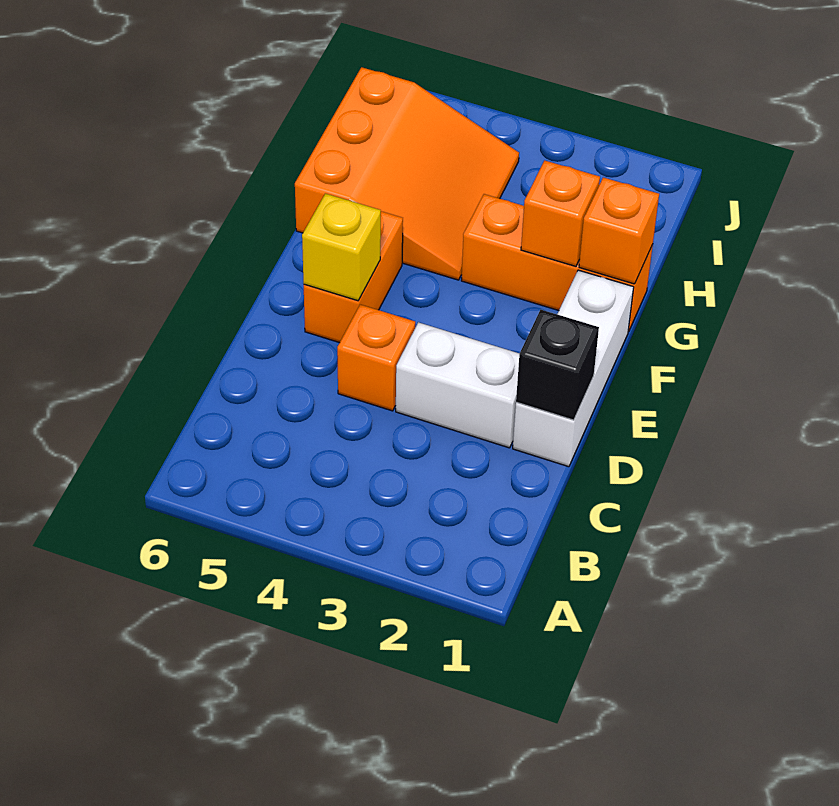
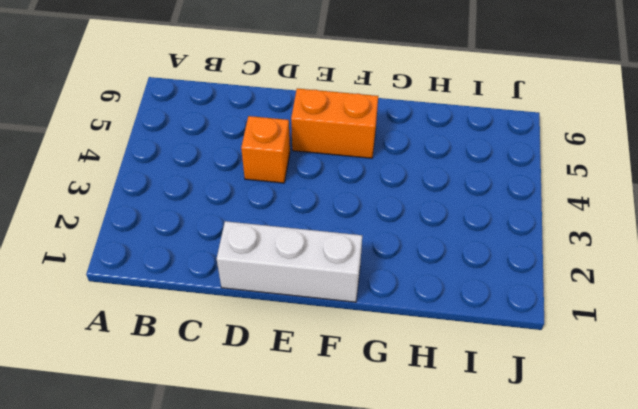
none -> white brick D2:D3 level 1
none -> orange brick G1:G3 level 1

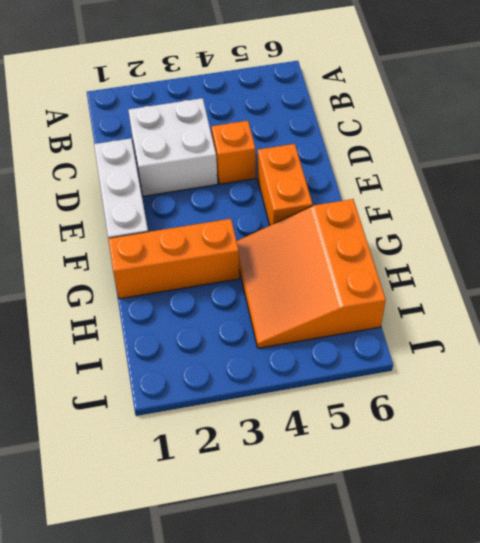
white brick C2:D3 level 1 -> white brick D2:D3 level 1
none -> black brick D1 level 2
none -> yellow brick E5 level 2

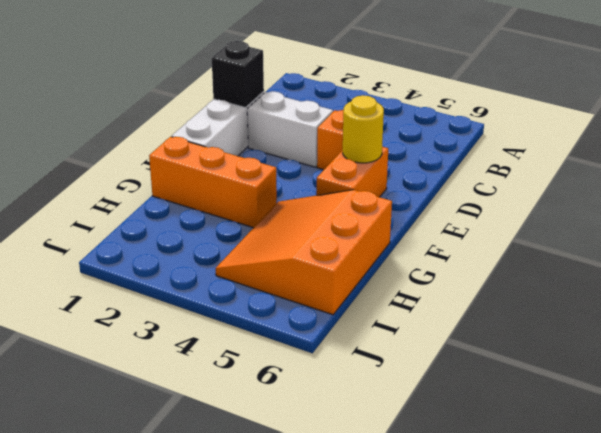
yellow round brick E5 level 2 -> yellow brick E5 level 2
none -> orange brick G1 level 2
none -> orange brick G2 level 2

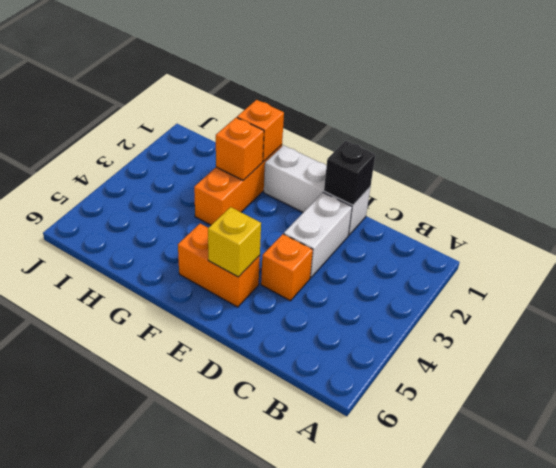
none -> orange slope G4:I6 level 1 top 6

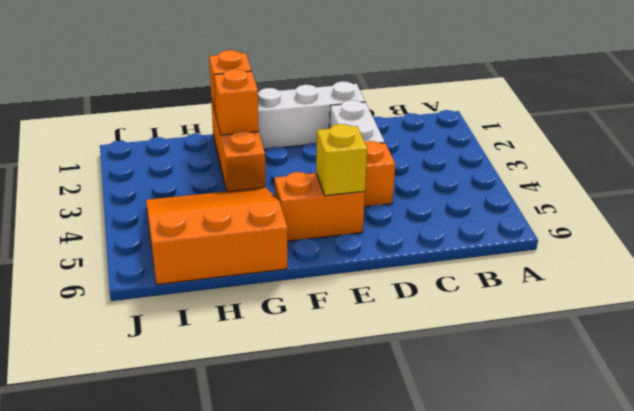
none -> black brick D1 level 2

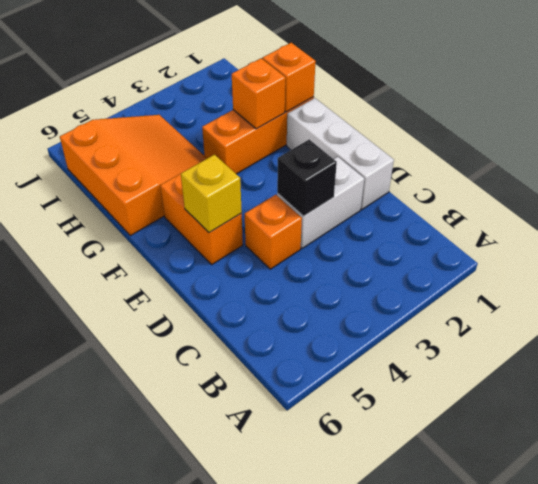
black brick D3 level 2 -> black brick D1 level 2

